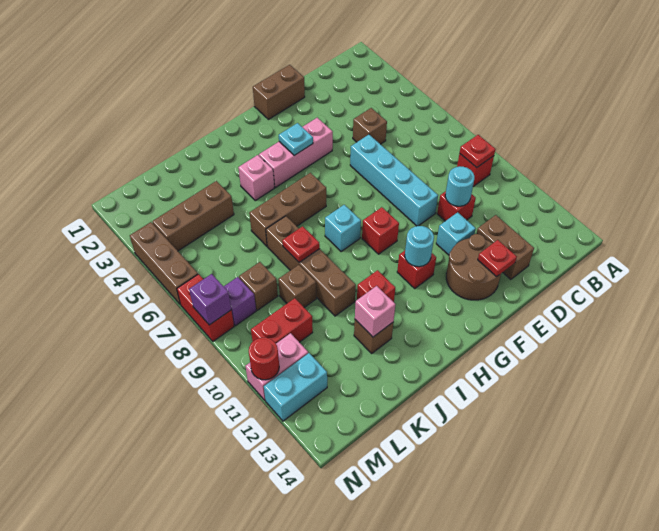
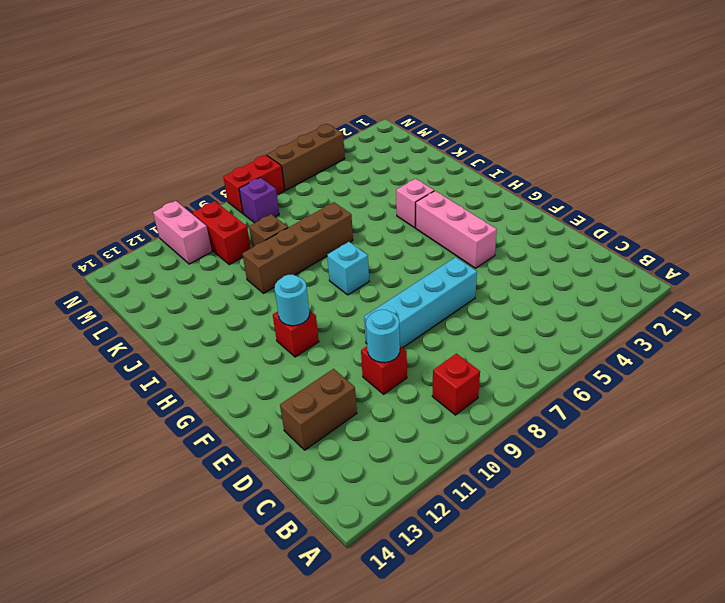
none -> brown brick D5 level 1
none -> brown brick E1:F1 level 1
none -> cyan brick E11 level 1
none -> brown round brick E12:F13 level 1

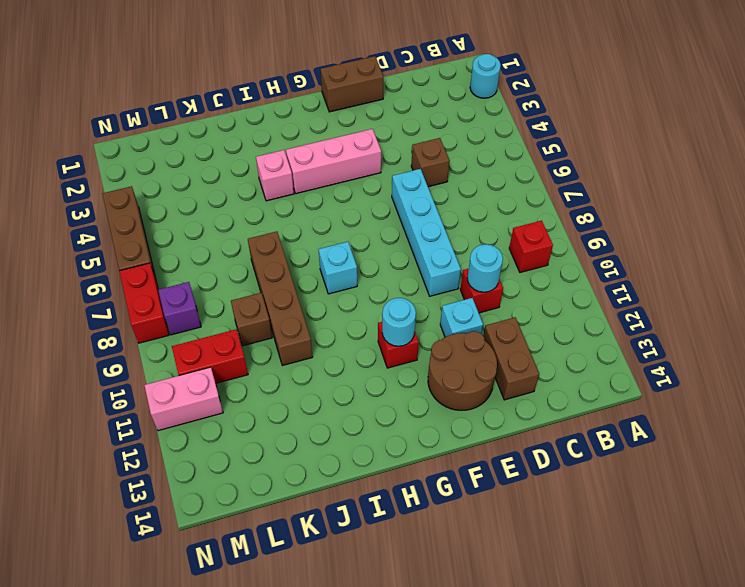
cyan round brick A2 level 1 -> none
none -> red brick G9 level 1
none -> brown brick H6:J6 level 1
none -> red brick I11 level 1
none -> brown brick J12 level 1

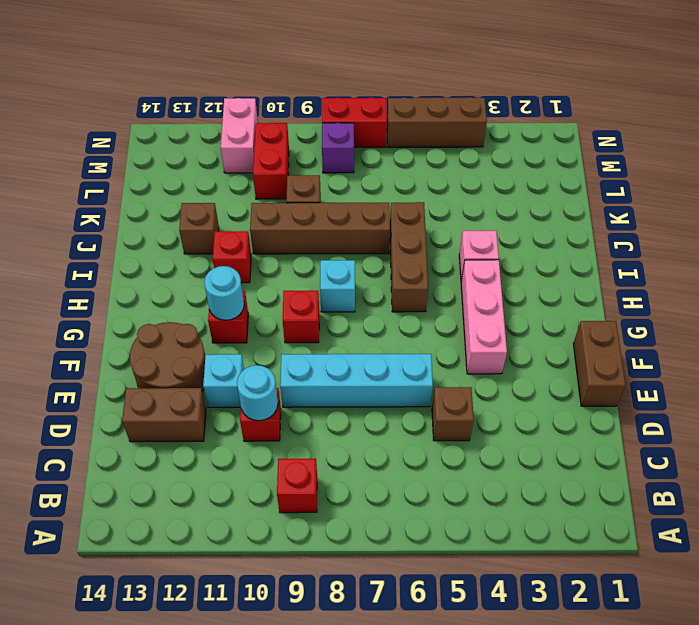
none -> brown brick K4:M4 level 1
none -> brown brick L8 level 1
none -> cyan brick M12:N12 level 1
none -> red plate B9 level 2

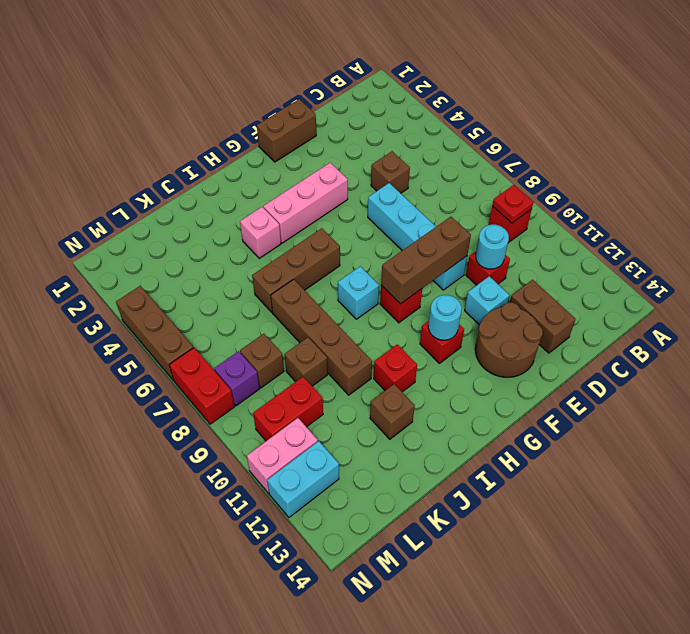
brown brick E9:G9 level 2 -> brown brick K4:M4 level 1
none -> red plate E13 level 2
none -> cyan plate G4 level 2
none -> red plate J8 level 2
none -> pink brick J12 level 2

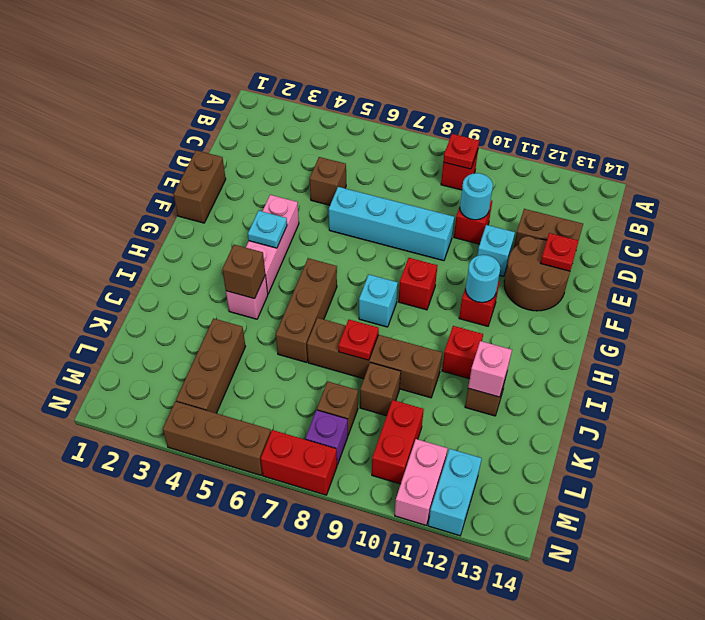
brown brick I4 level 2 -> none
none -> purple brick N8 level 2
none -> red round brick N11 level 2

